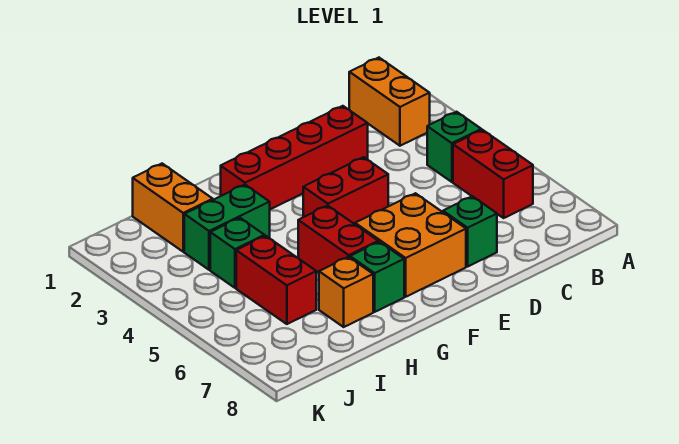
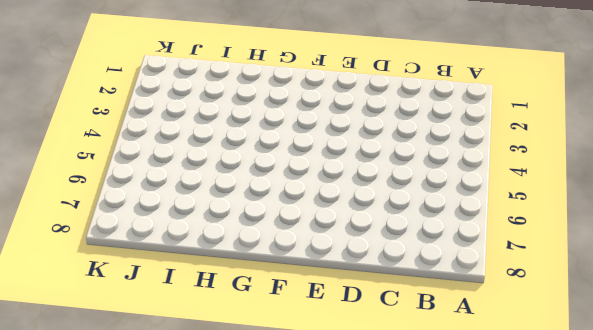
none -> orange brick B1:B2 level 1
none -> green brick B4 level 1
none -> red brick B5:B6 level 1

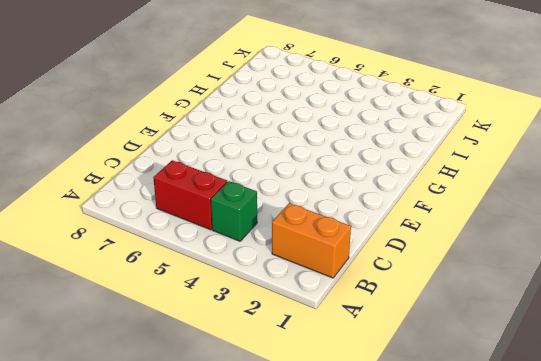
none -> red brick D2:G2 level 1
none -> green brick D7 level 1
none -> red brick E4:F4 level 1

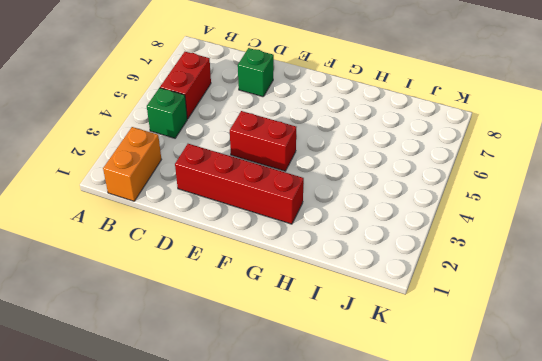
none -> orange brick E6:F7 level 1
none -> red brick G5:G6 level 1
none -> green brick G7 level 1

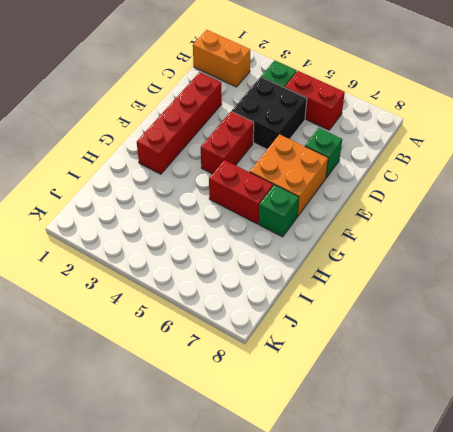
black brick C4:D5 level 1 -> none
none -> green brick H3:I3 level 1
none -> orange brick H7 level 1
none -> orange brick I1:I2 level 1

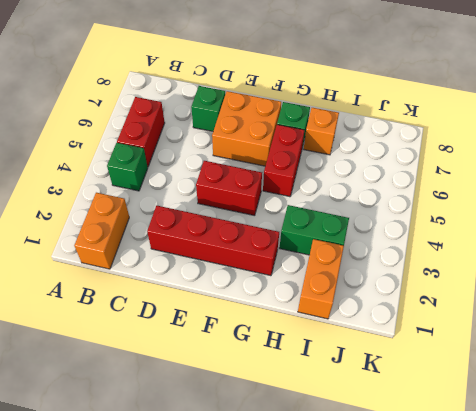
none -> green brick I4 level 1
none -> red brick I5:I6 level 1

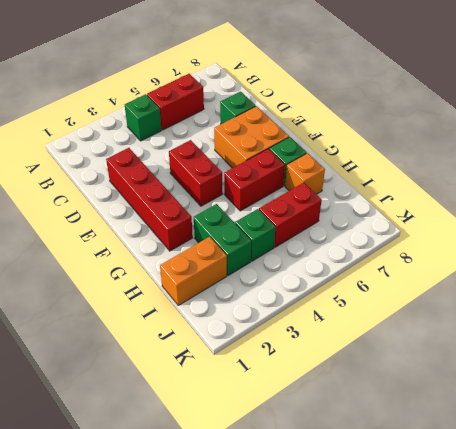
none -> orange brick B1:B2 level 1

